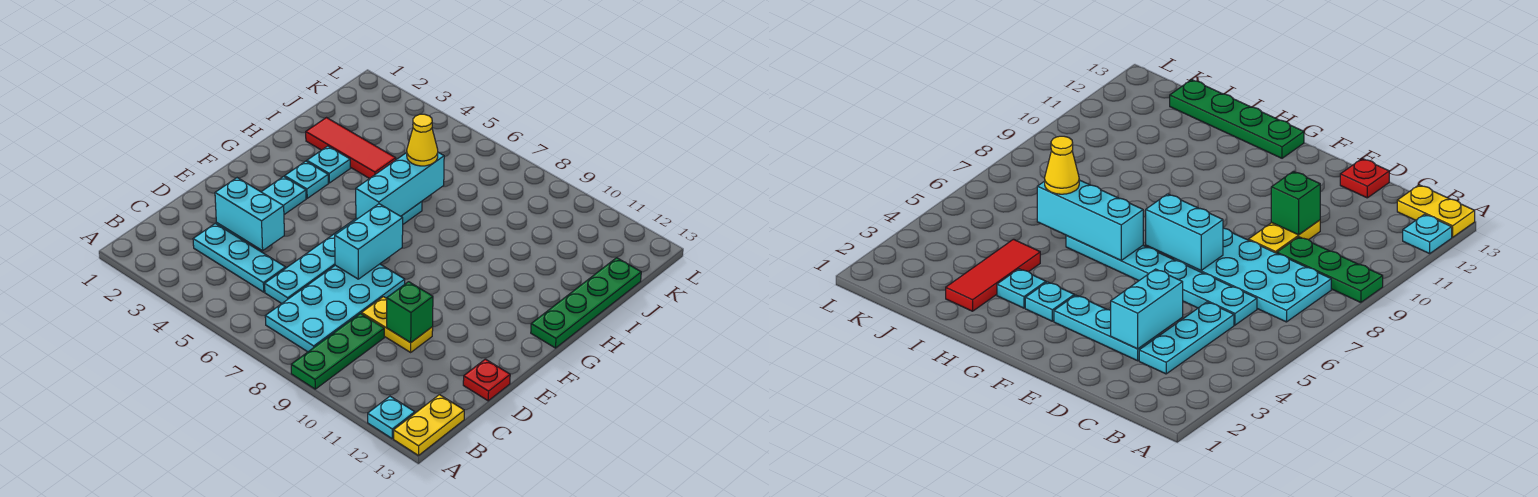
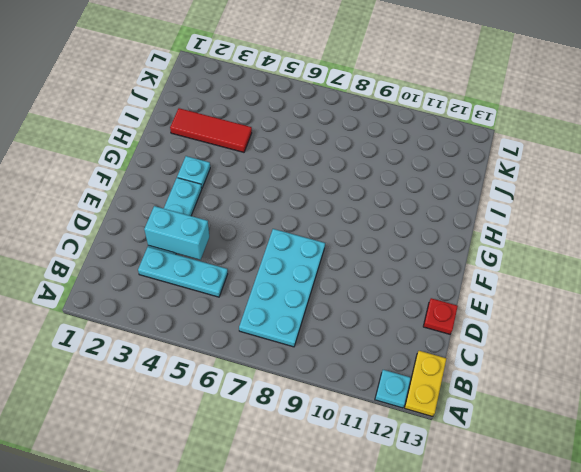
none -> green plate A9:C9 level 1
none -> cyan plate C6:H6 level 1
none -> yellow plate D9:D10 level 1

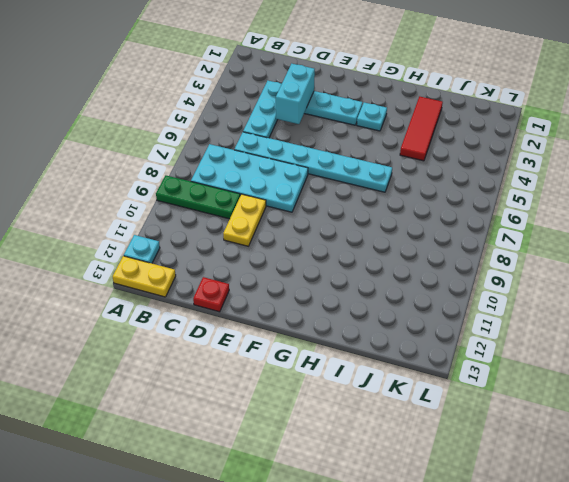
none -> green plate G13:J13 level 1
none -> cyan plate H3 level 1
none -> green brick D10 level 2

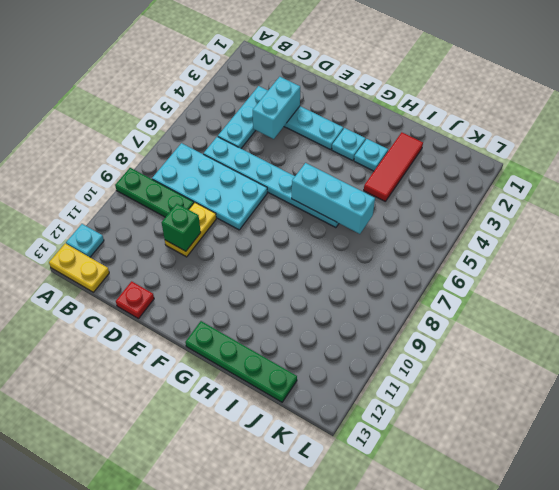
none -> cyan brick E7:F7 level 2
none -> yellow cone I6 level 3

